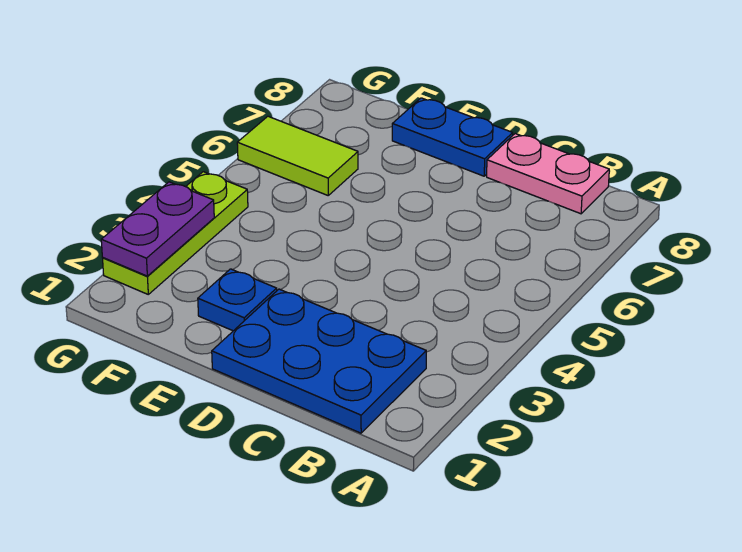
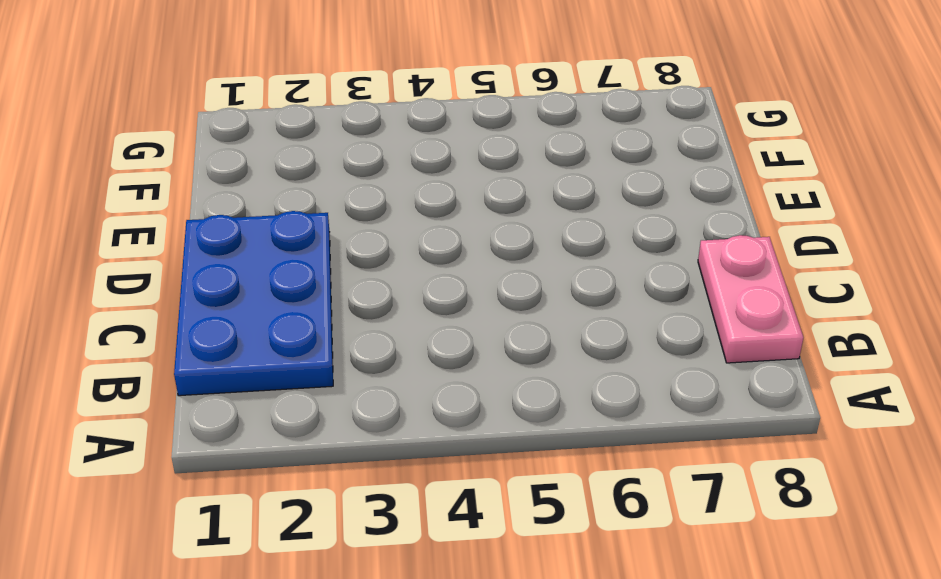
none -> blue plate D8:E8 level 1
none -> blue plate E2 level 1

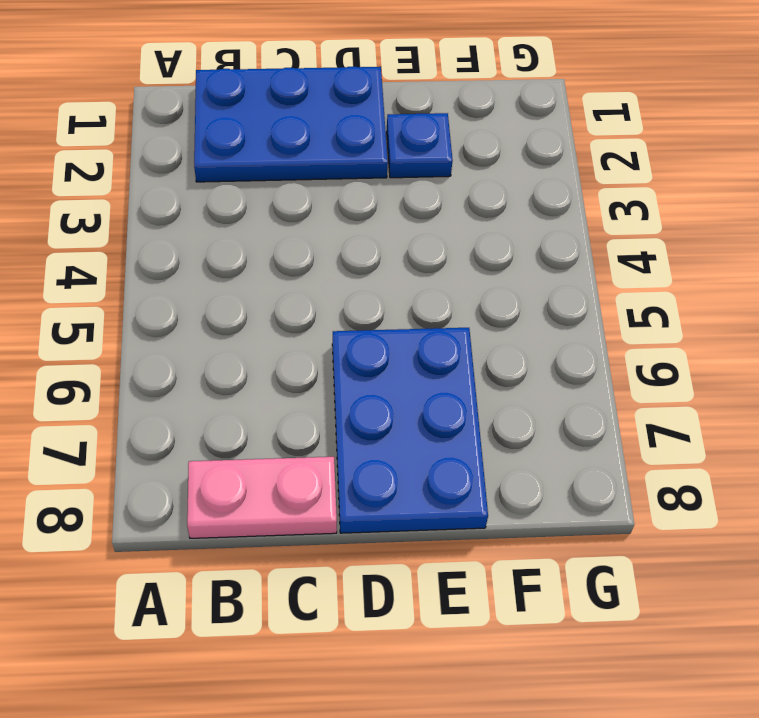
blue plate D6:E8 level 1 -> blue plate D8:E8 level 1
none -> lime tile F6:G6 level 1
none -> lime plate G2:G4 level 1

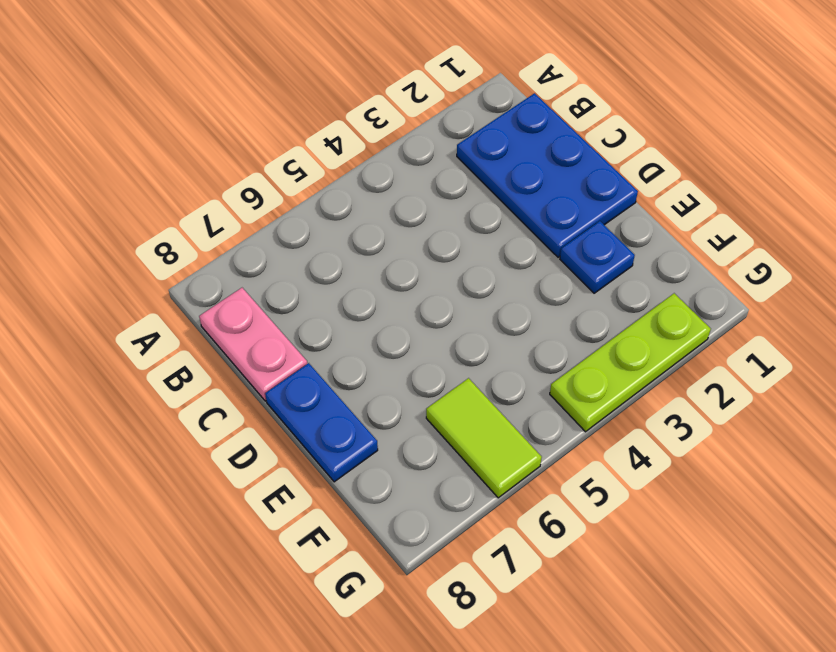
none -> purple plate G2:G3 level 2

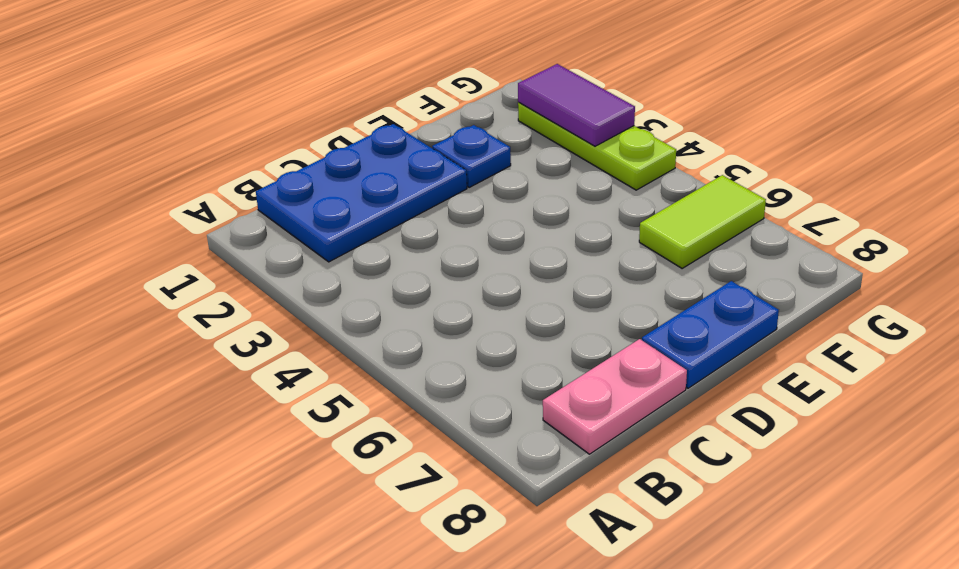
purple tile G2:G3 level 2 -> purple plate G2:G3 level 2

